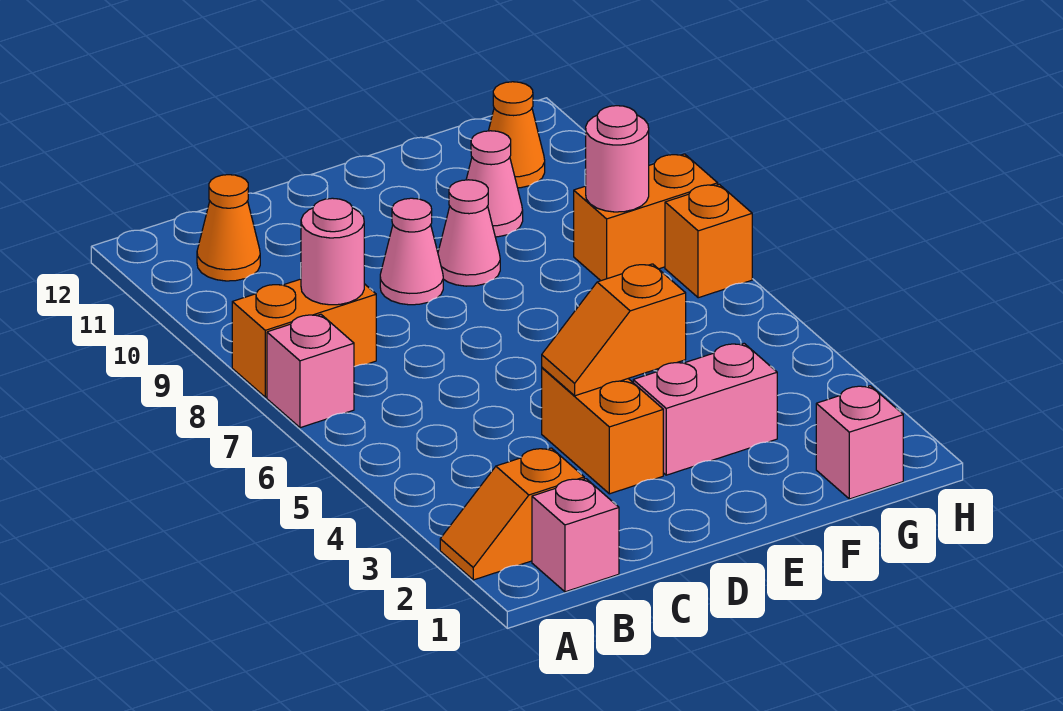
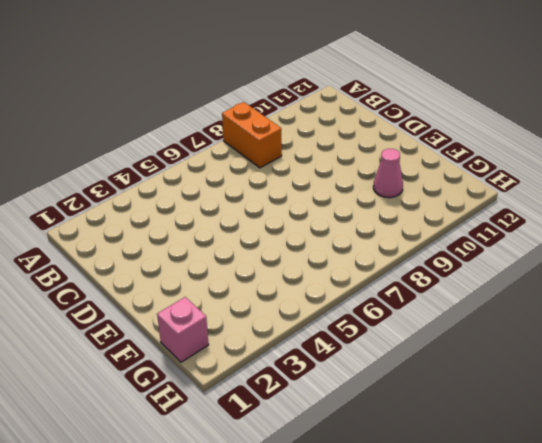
none -> orange slope A2:B2 level 1 top B
none -> pink brick A7 level 1
none -> pink brick B1 level 1

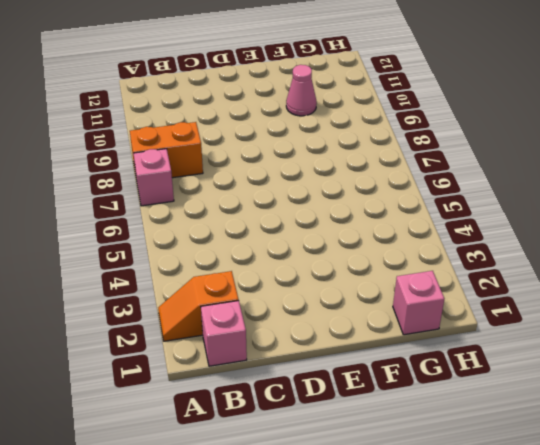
none -> orange cone B11 level 1
none -> orange brick D3:D4 level 1
none -> pink cone D9 level 1

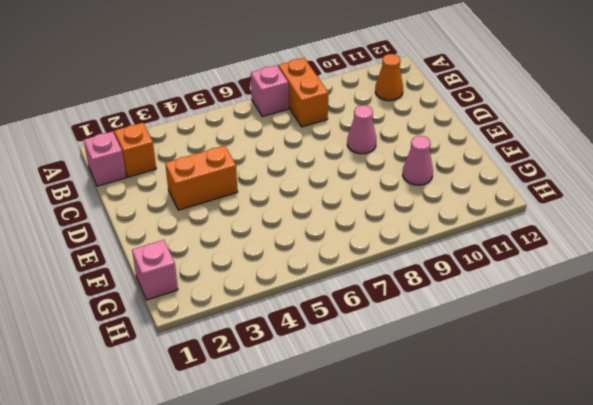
none -> pink brick E3:F3 level 1
none -> pink cone E9 level 1
none -> orange brick G8:H8 level 1

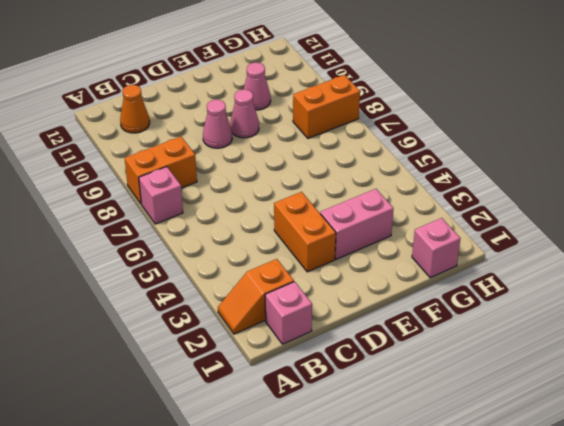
none -> orange cone G11 level 1
none -> orange brick H7 level 1
none -> pink round brick B8 level 2

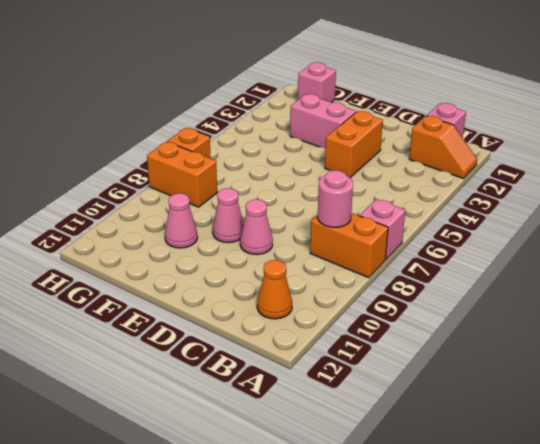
none -> orange cone G11 level 1
none -> orange slope D4:E4 level 2 top E
none -> pink round brick G8 level 2

